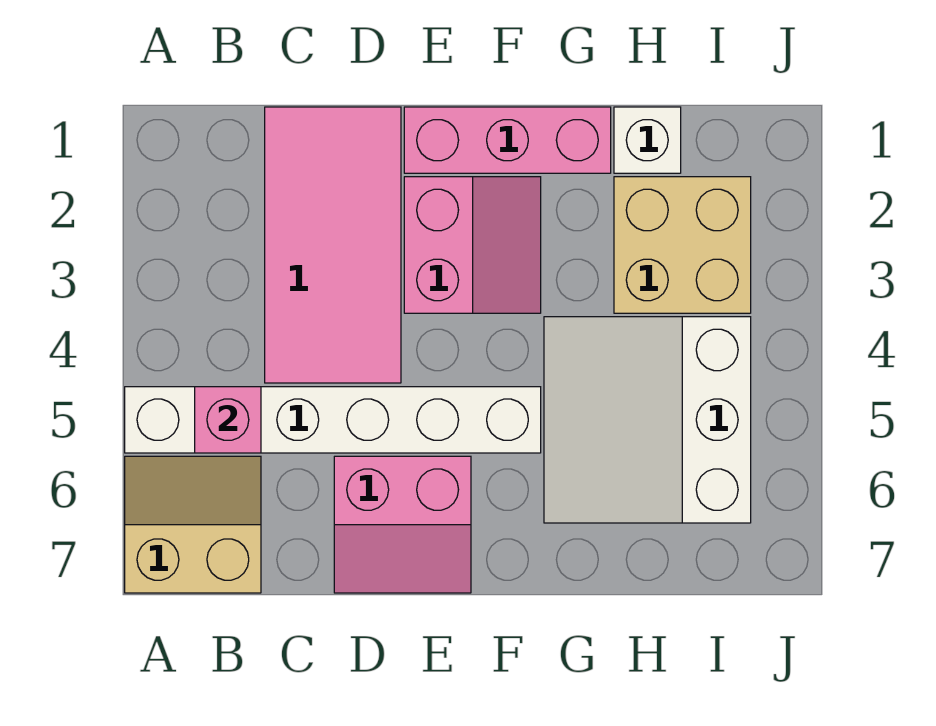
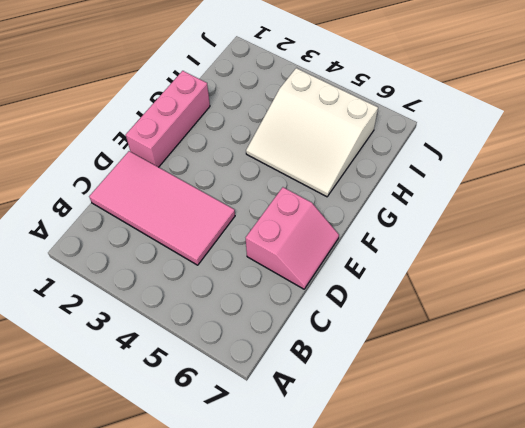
none -> white brick A5:F5 level 1
none -> tan slope A6:B7 level 1 top 7

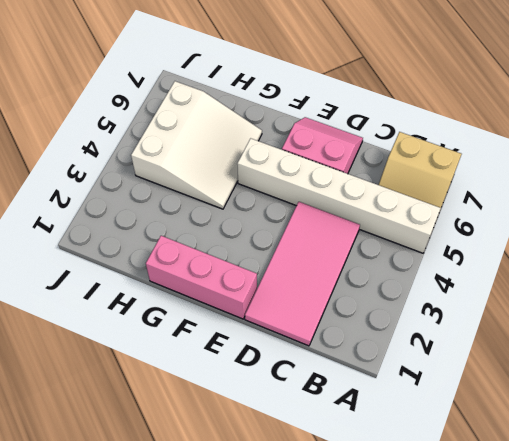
none -> pink slope E2:F3 level 1 top E
none -> white brick H1 level 1

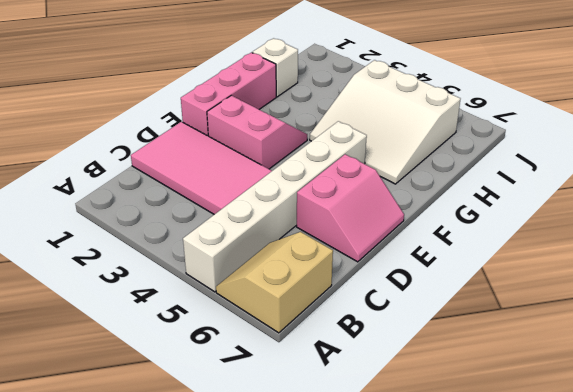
none -> tan brick H2:I3 level 1
none -> pink brick B5 level 2

